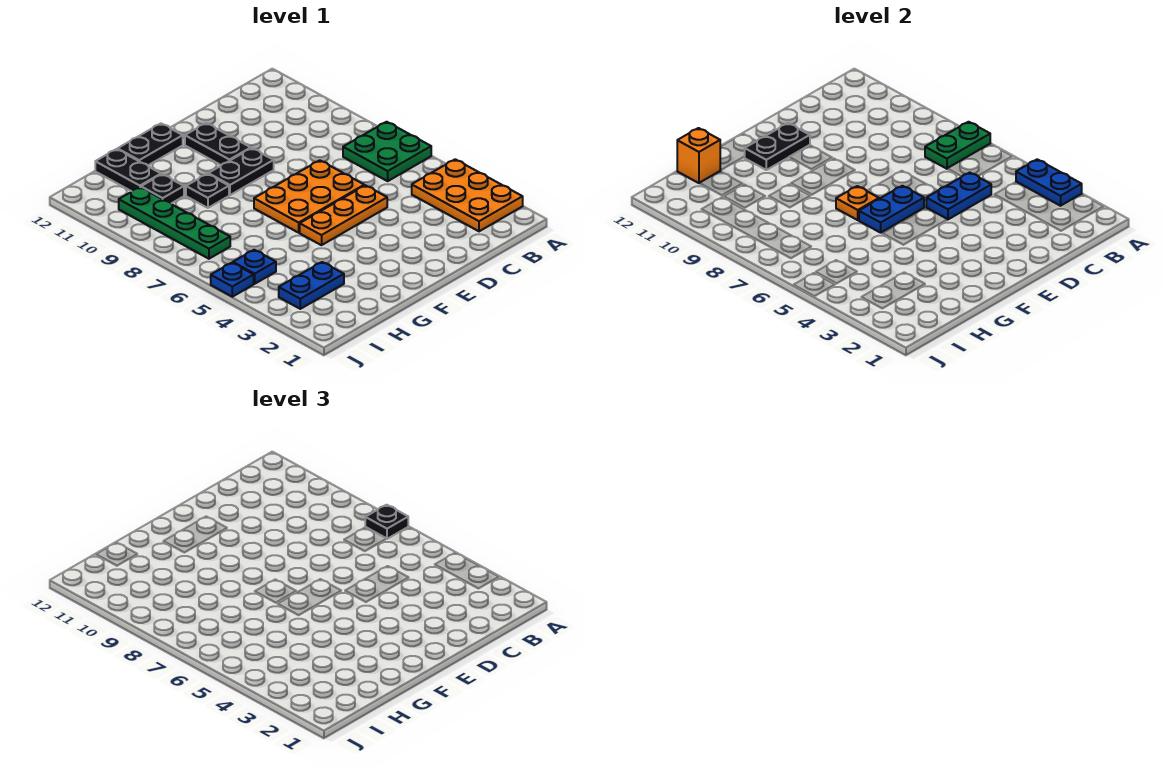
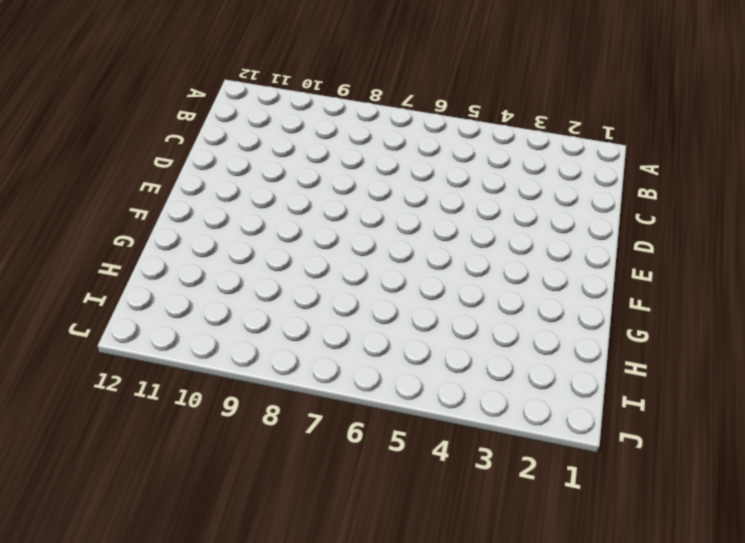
none -> orange plate A2:B4 level 1
none -> green plate A6:B7 level 1
none -> orange plate D5:F5 level 1

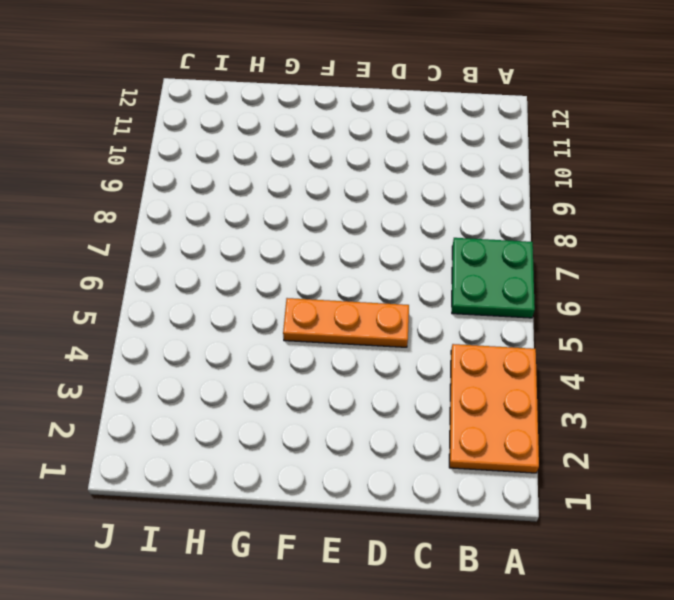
none -> orange plate D6:F7 level 1
none -> black plate E9:F9 level 1
none -> black plate E10:E11 level 1

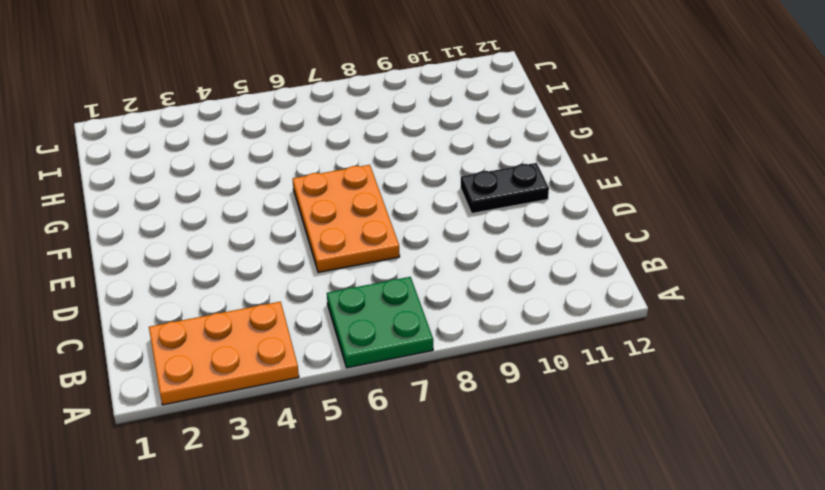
none -> orange plate D5:F5 level 1
none -> black plate E9:F9 level 1
none -> black plate F12:G12 level 1

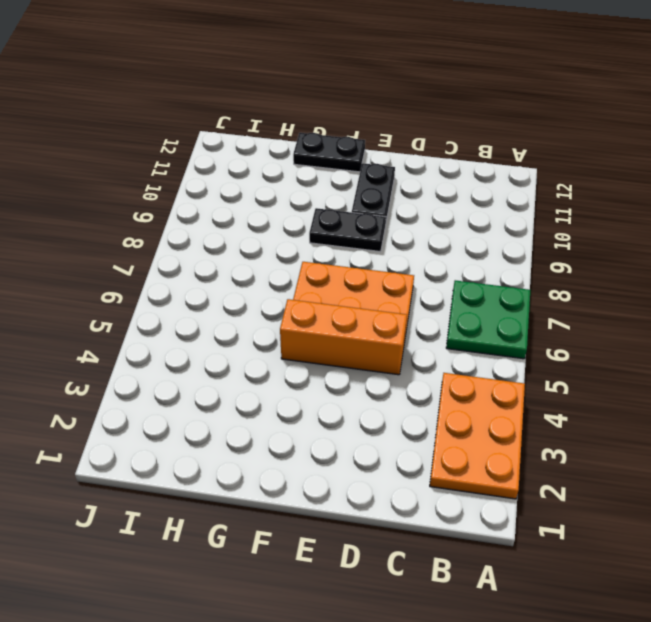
orange brick D5:F5 level 1 -> orange plate D5:F5 level 1
none -> black plate G9 level 1
none -> blue plate H3:I3 level 1
none -> black plate H10 level 1

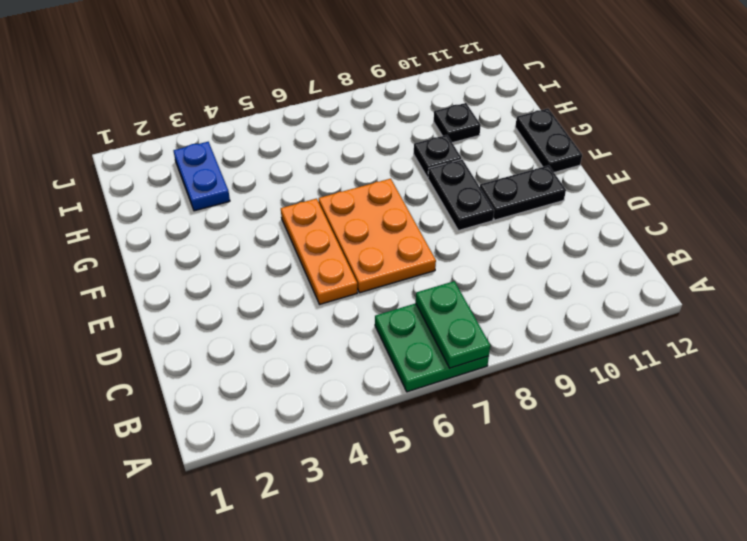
none -> orange plate A2:B4 level 1
none -> black plate H11:H12 level 1
none -> blue plate I5 level 1

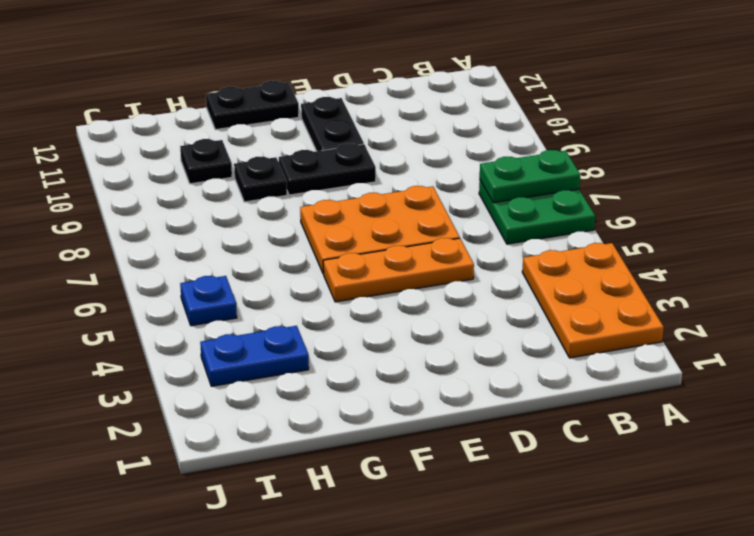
none -> black plate H11:H12 level 1
none -> green plate I7:I10 level 1
none -> blue plate J5 level 1

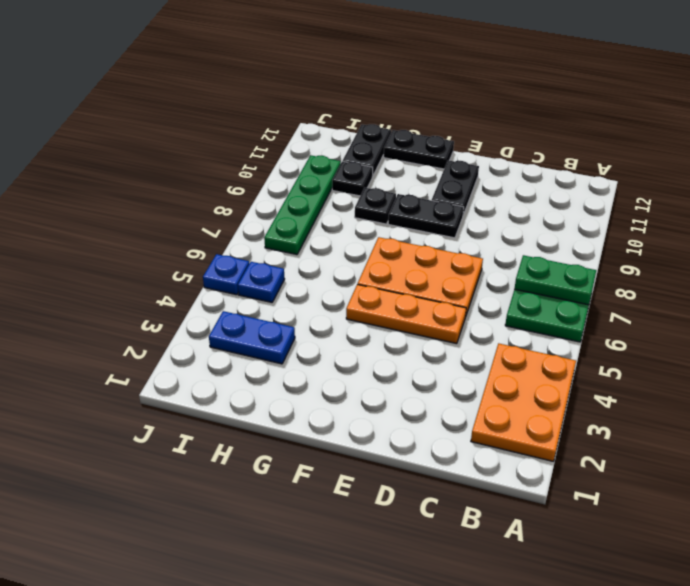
none -> blue plate A3:A4 level 2
none -> blue plate C5:D5 level 2
none -> blue plate E6:F6 level 2

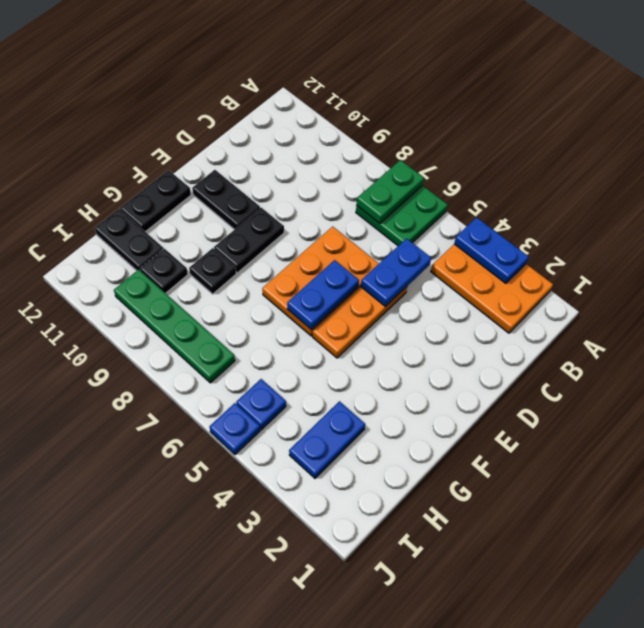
none -> black plate E11:F11 level 2
none -> orange plate F7 level 2
none -> orange brick H12 level 2

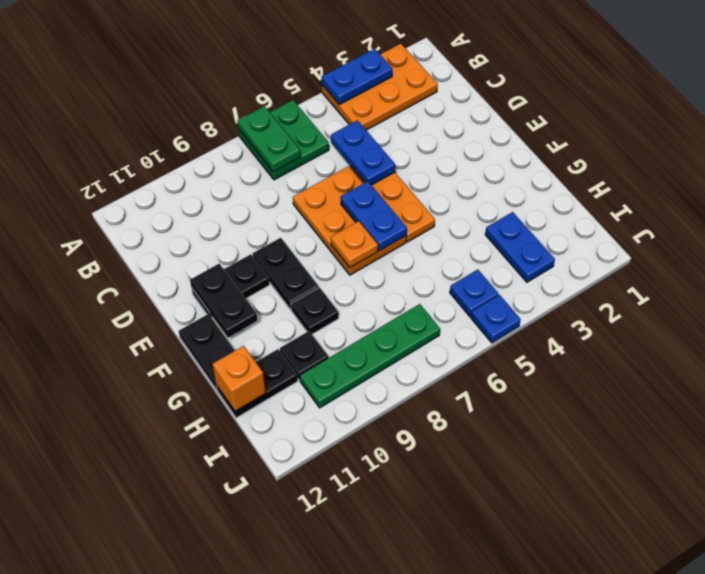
none -> black plate A7 level 3

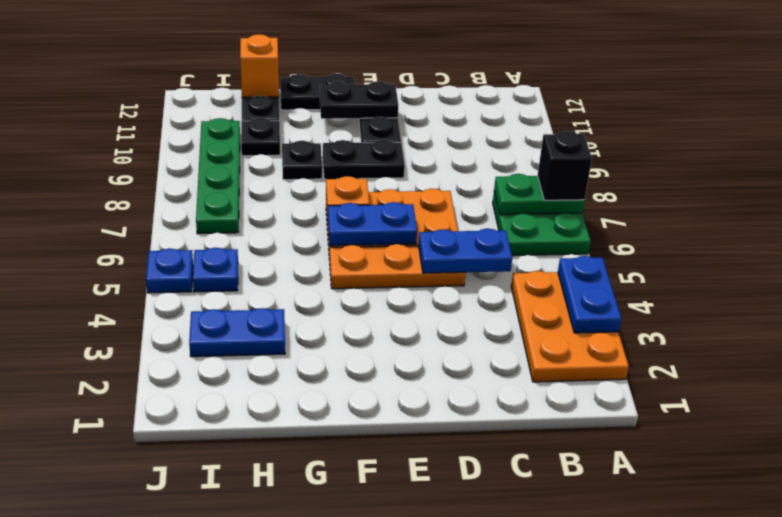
black brick A7 level 3 -> black plate A7 level 3

